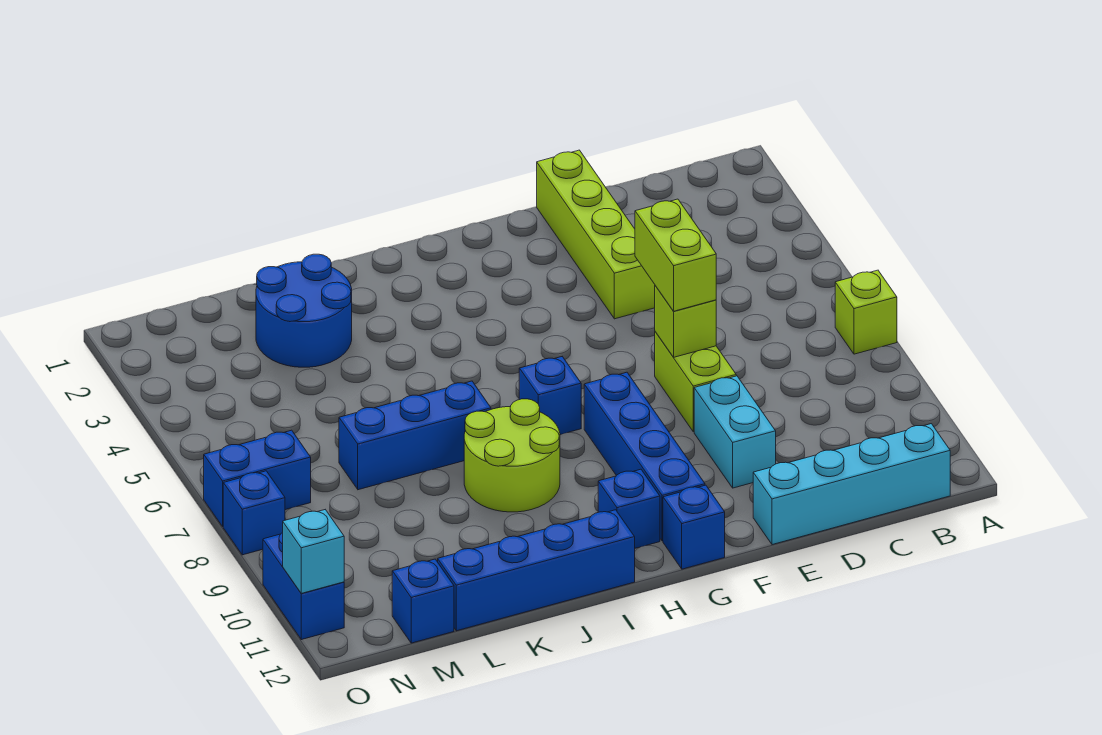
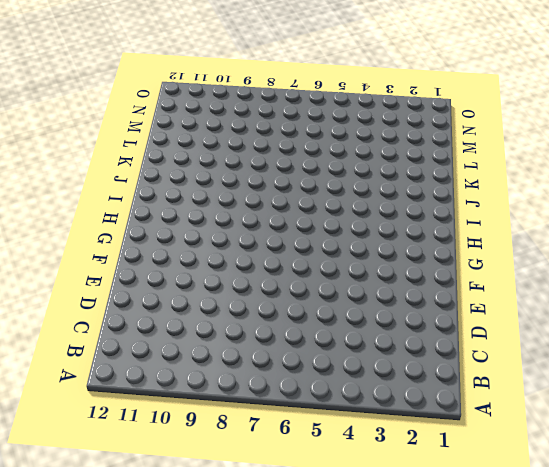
none -> lime brick A7 level 1
none -> cyan brick B12:E12 level 1
none -> lime brick E1:E4 level 1

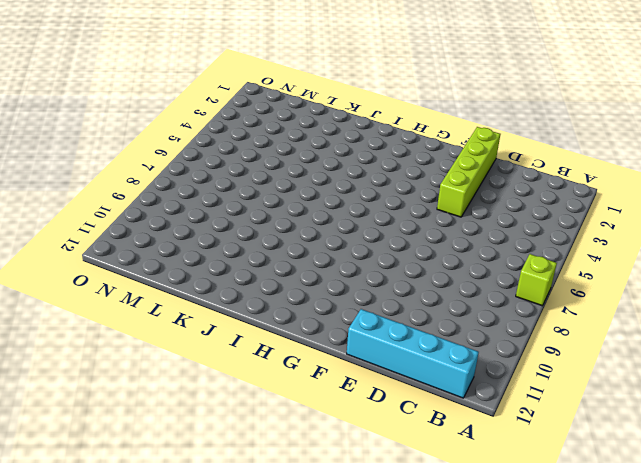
none -> lime brick E7:E8 level 1
none -> cyan brick E9:E10 level 1
none -> blue brick G8:G11 level 1

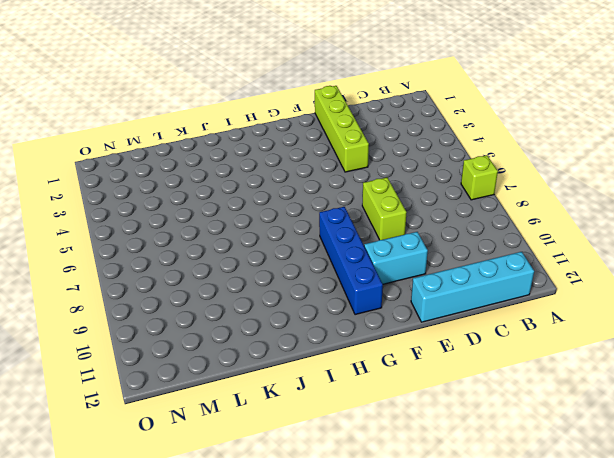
cyan brick E10:F10 level 1 -> cyan brick E9:E10 level 1
none -> blue brick G12 level 1
none -> blue brick H7 level 1
none -> blue brick H11 level 1

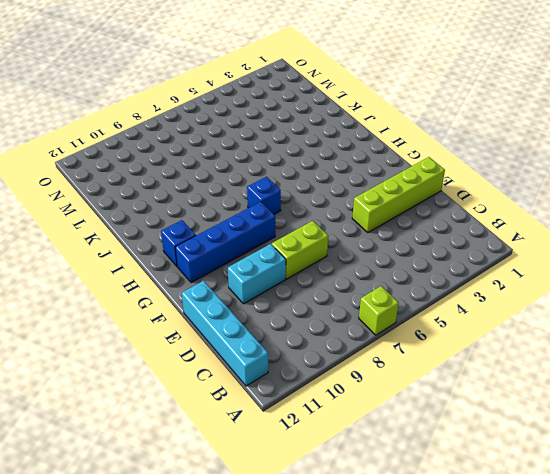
none -> blue brick G12 level 1
none -> lime round brick I8:J9 level 1
none -> blue brick I12:L12 level 1

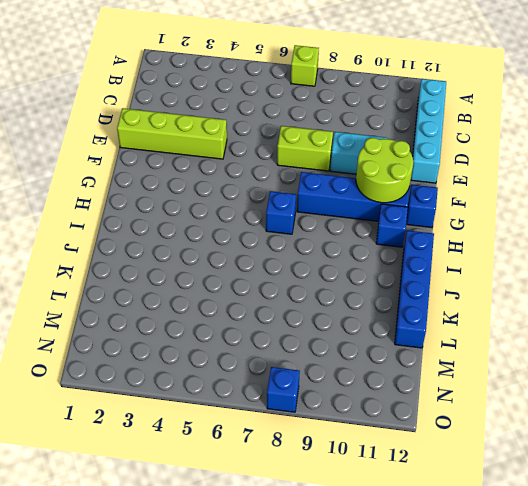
lime round brick F10:G11 level 2 -> lime round brick I8:J9 level 1
none -> blue brick J7:L7 level 1
none -> blue round brick K2:L3 level 1
none -> blue brick M12 level 1

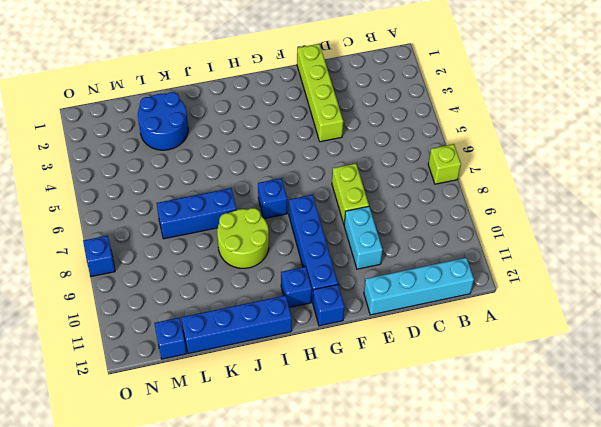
none -> blue brick N7:O7 level 1
none -> blue brick O10:O11 level 1
none -> lime brick E7 level 2

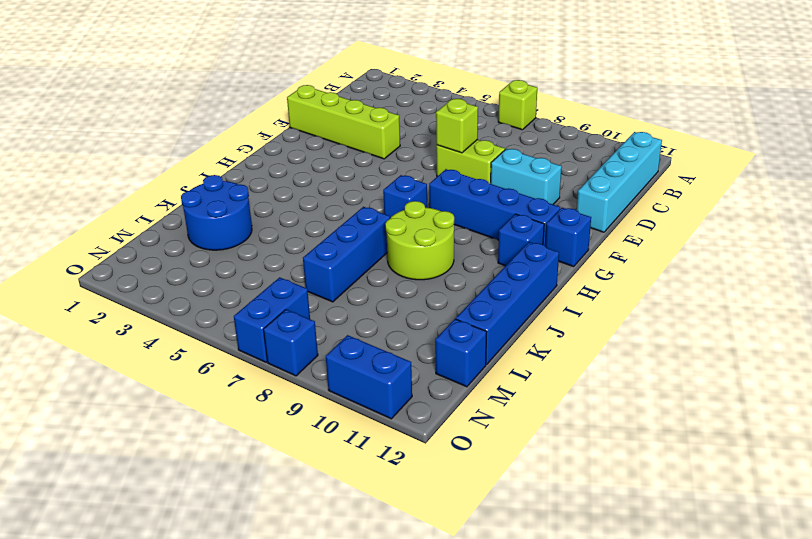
none -> cyan brick O11 level 2
none -> lime brick E6:E7 level 3

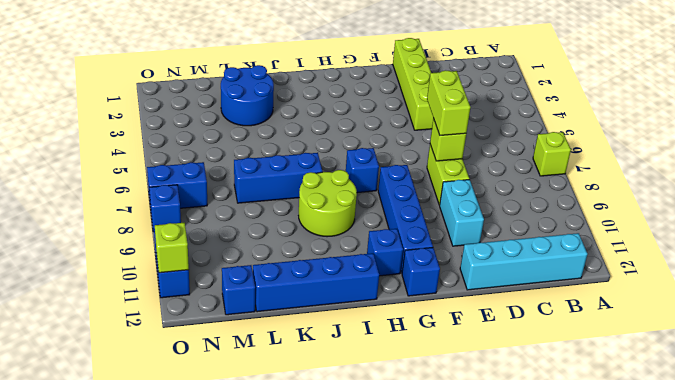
lime brick O11 level 2 -> cyan brick O11 level 2

